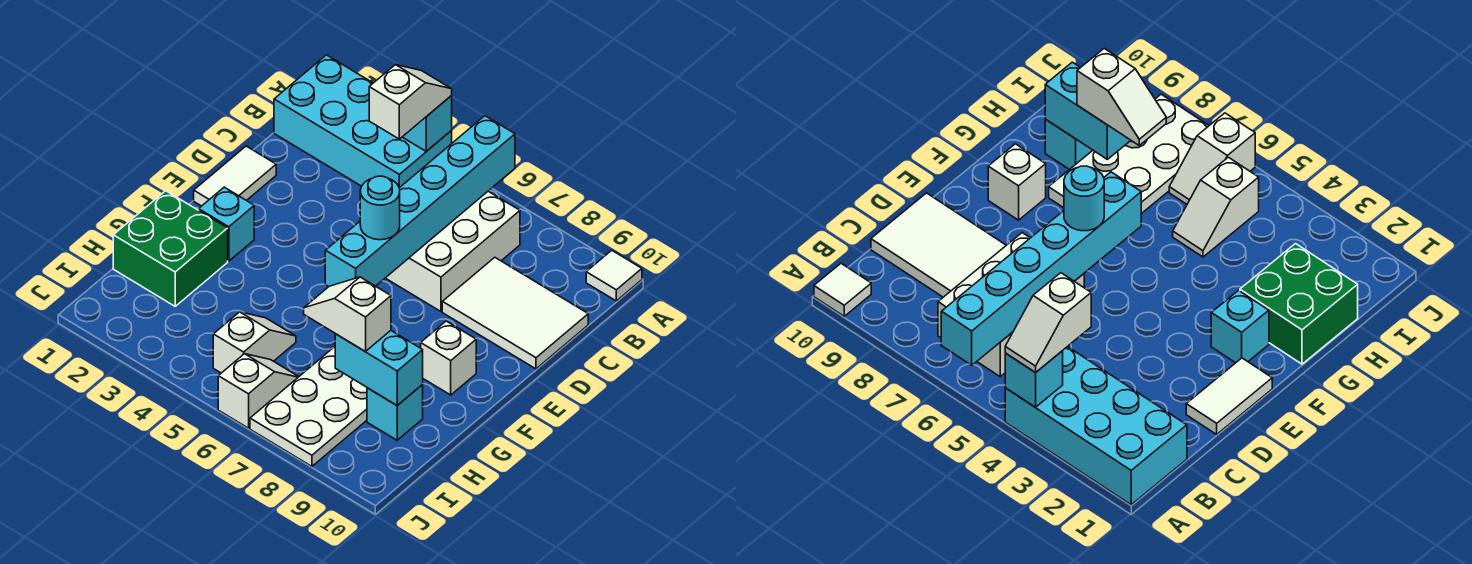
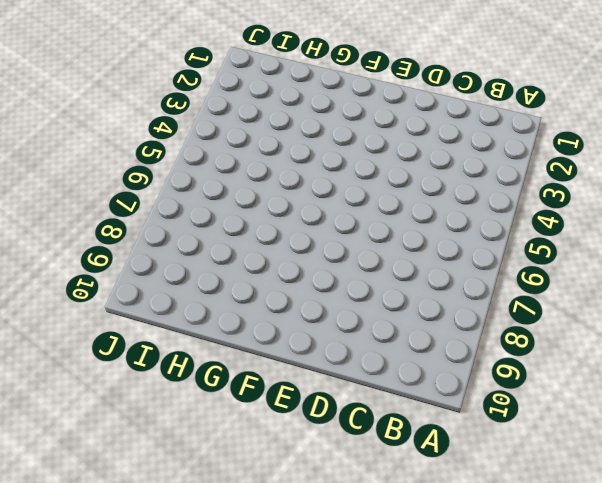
none -> cyan brick A1:B4 level 1
none -> white tile A10 level 1
none -> white brick B6:D7 level 1

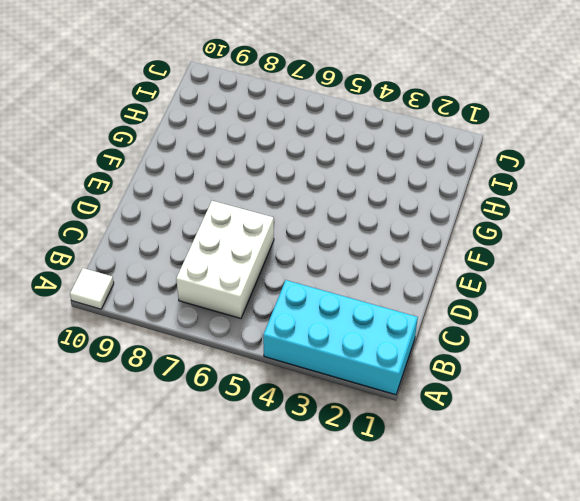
none -> white tile C8:D10 level 1
none -> white tile D1:E1 level 1
none -> cyan brick F2 level 1

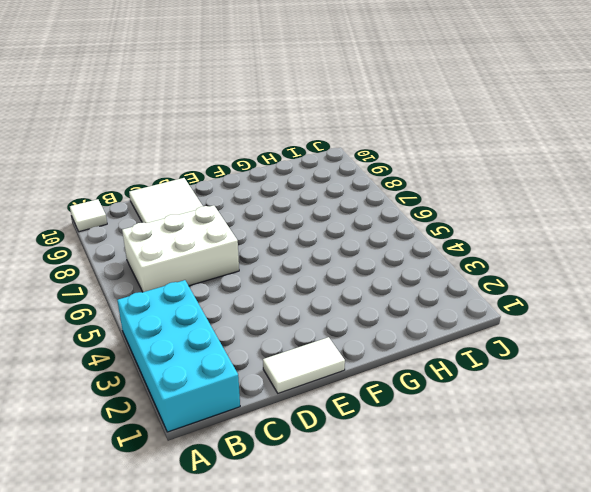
none -> cyan brick F2 level 1
none -> white brick F9 level 1
none -> green brick G1:H2 level 1

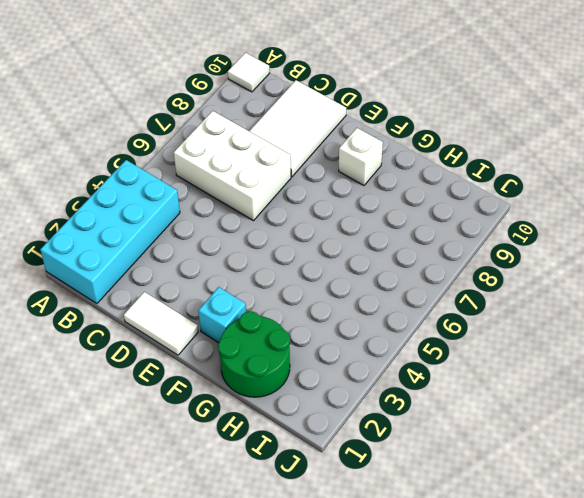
green round brick G1:H2 level 1 -> green brick G1:H2 level 1
none -> white plate G7:J8 level 1
none -> white slope H5:I5 level 1 top I
none -> cyan brick H9 level 1

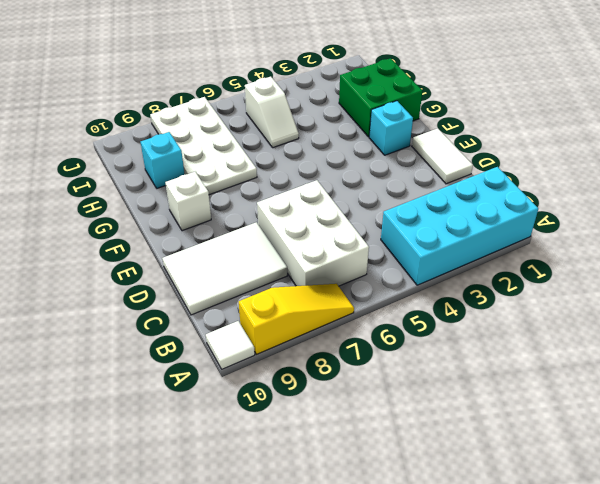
yellow slope A7:A9 level 1 top 9 -> none
none -> white slope I6:J6 level 1 top J
none -> cyan brick A4 level 2
none -> cyan brick A6:F6 level 2

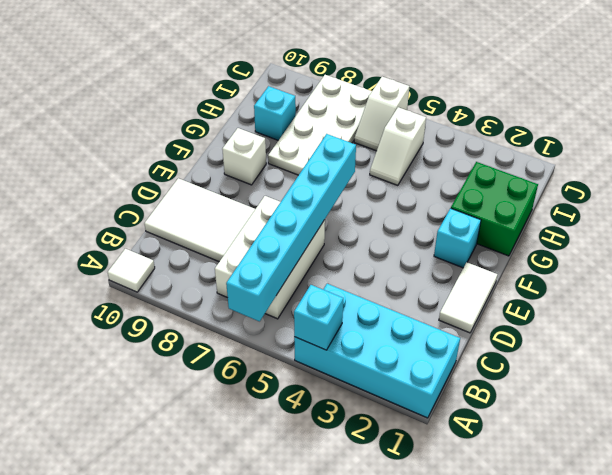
none -> cyan brick H8:H9 level 2
none -> white slope A4:B4 level 3 top B
none -> cyan round brick E6 level 3

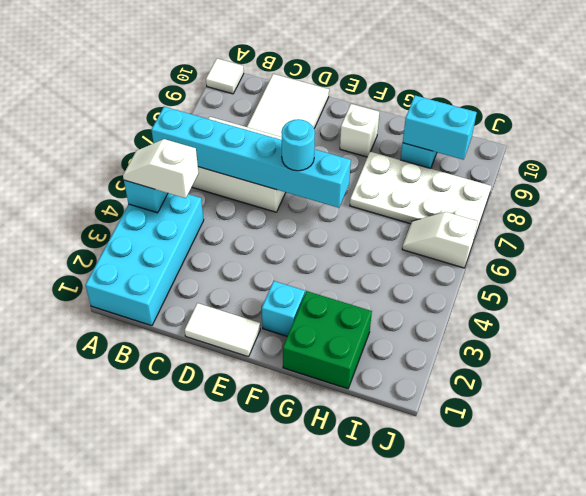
cyan brick H9:I9 level 2 -> cyan brick H8:H9 level 2
none -> white slope H5:I5 level 1 top I
none -> white slope H7:H8 level 3 top 8

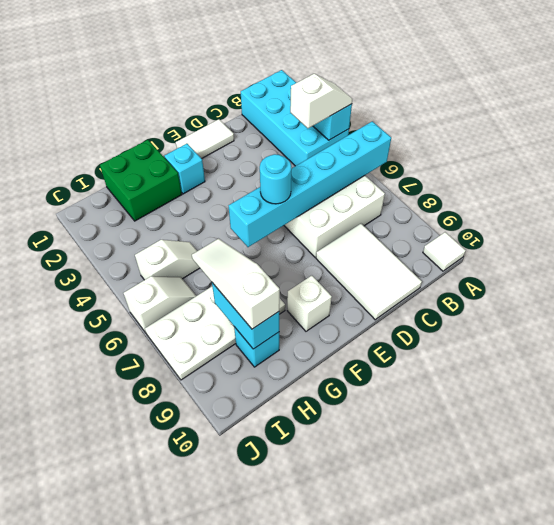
white slope H7:H9 level 3 top 9 -> white slope H7:H8 level 3 top 8

